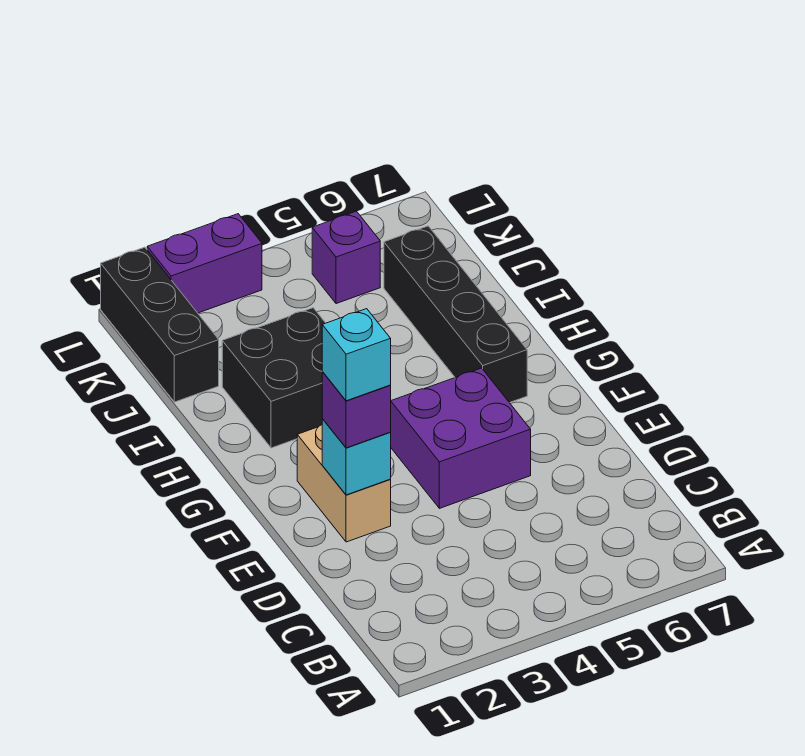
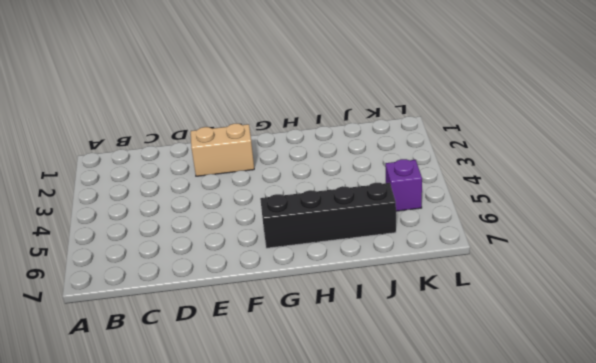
none -> purple brick E4:F5 level 1
none -> black brick H2:I3 level 1

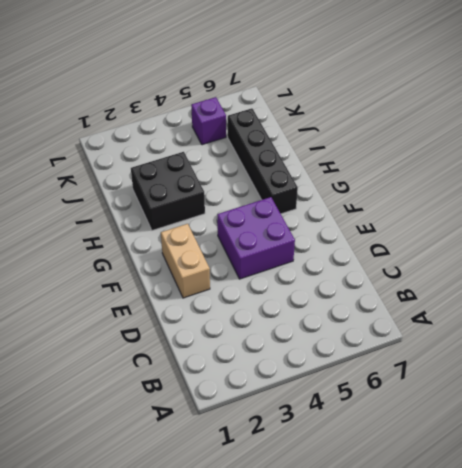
none -> black brick J1:L1 level 1
none -> purple brick L2:L3 level 1

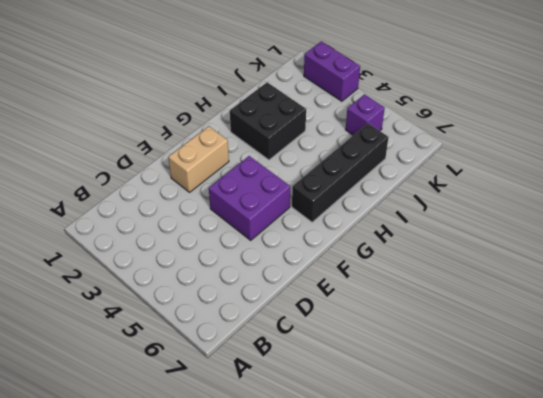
none -> black brick J1:L1 level 1
none -> cyan brick E2 level 2

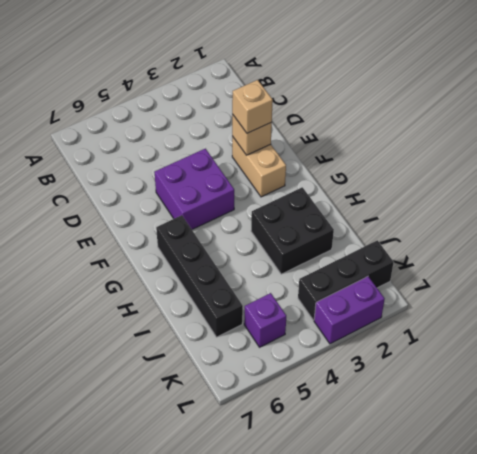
tan brick E2 level 2 -> cyan brick E2 level 2
tan brick E2 level 3 -> purple brick E2 level 3
black brick K1:K3 level 1 -> black brick J1:L1 level 1
none -> cyan brick E2 level 4

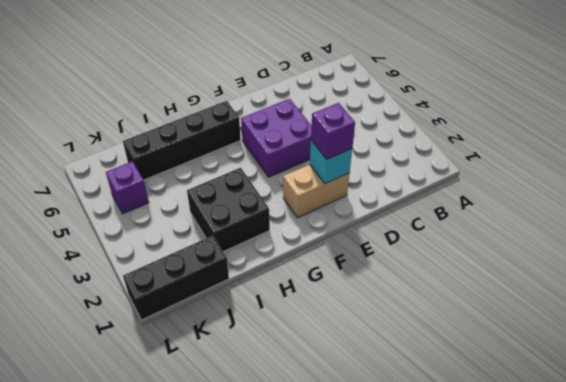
none -> purple brick L2:L3 level 1
none -> cyan brick E2 level 4

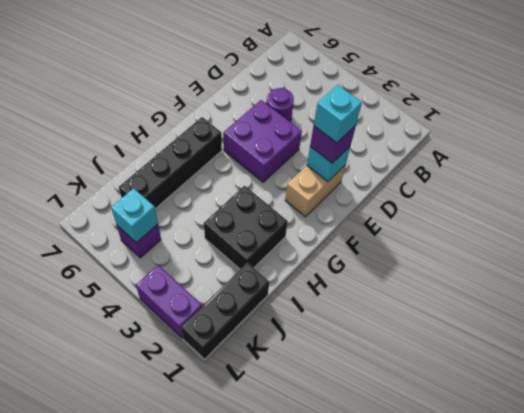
purple round brick D5 level 1 -> none
cyan brick K5 level 2 -> none

